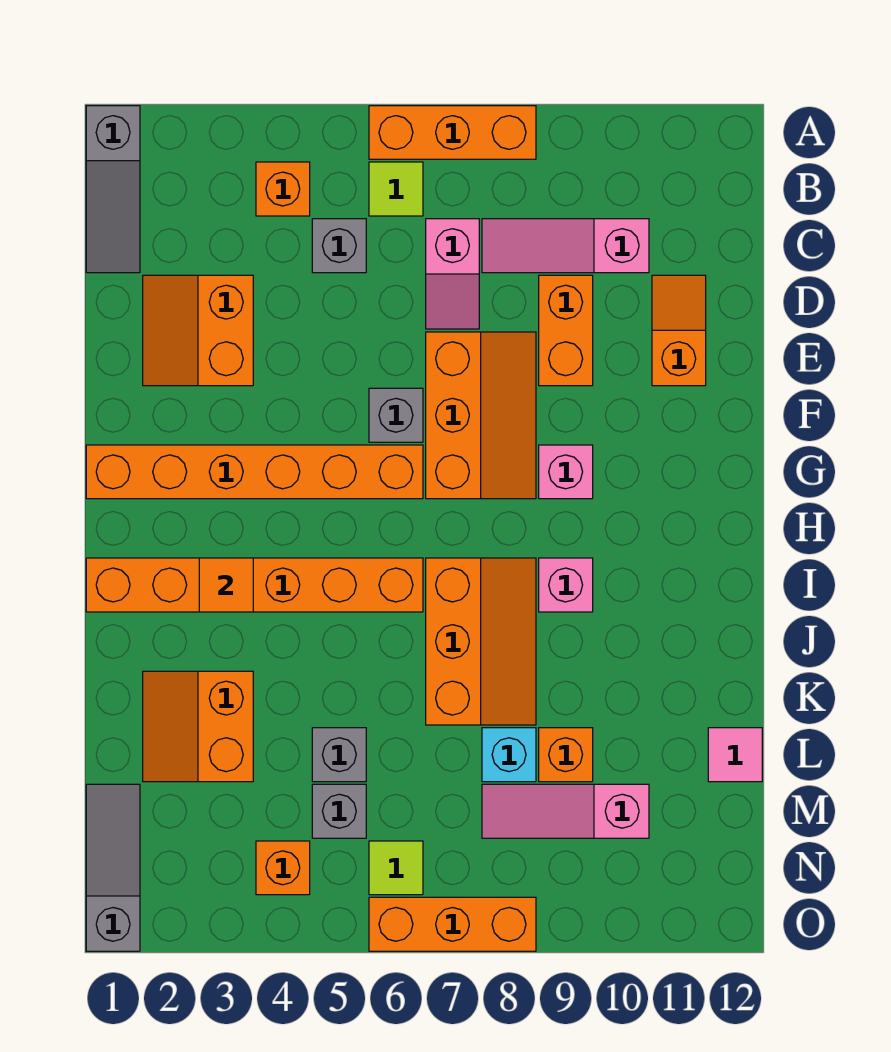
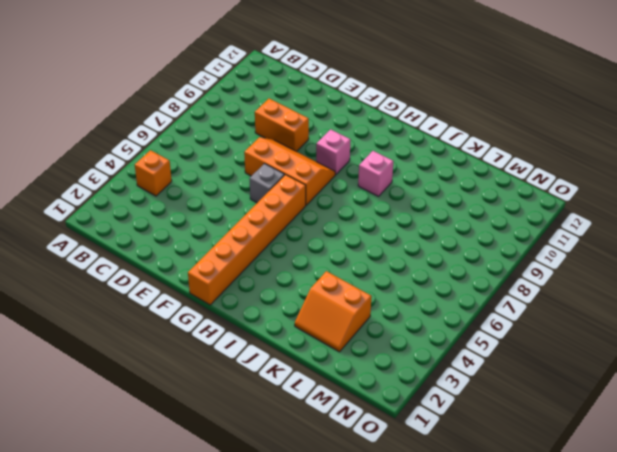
none -> grey slope A1:C1 level 1 top A
none -> orange brick A6:A8 level 1
none -> lime tile B6 level 1

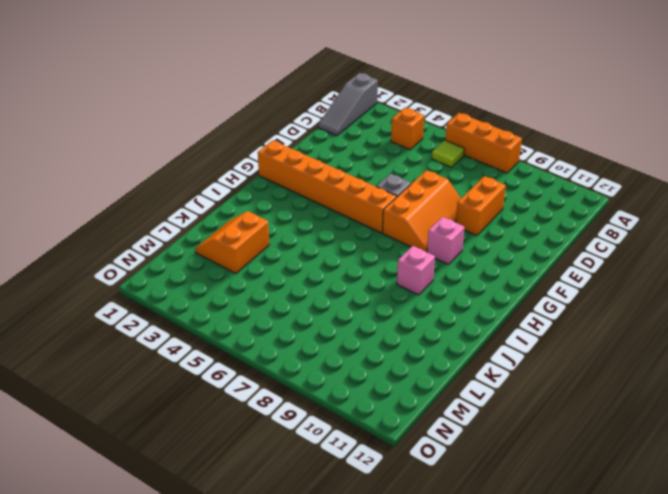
none -> grey brick C5 level 1
none -> pink slope C7:D7 level 1 top C
none -> pink slope C8:C10 level 1 top 10

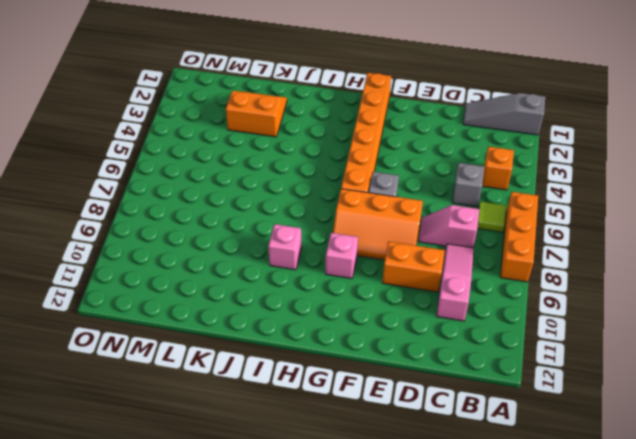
none -> orange slope D2:E3 level 1 top 3
none -> orange slope D11:E11 level 1 top E
none -> orange brick I1:I6 level 1

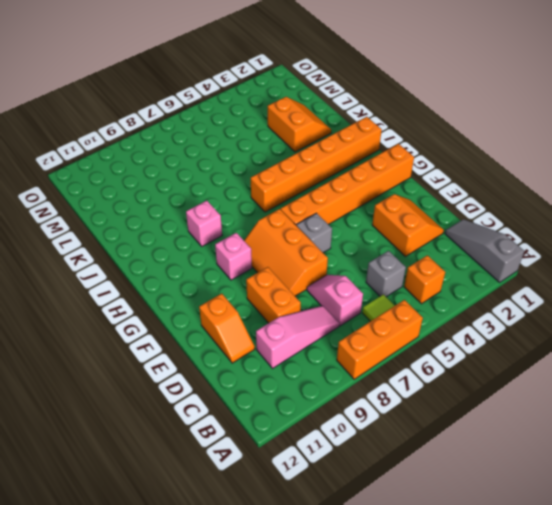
none -> orange slope I7:K8 level 1 top 7
none -> grey brick L5 level 1
none -> cyan brick L8 level 1

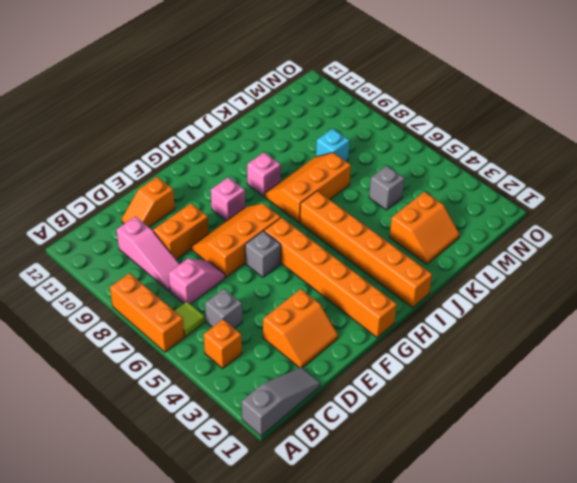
none -> orange brick L9 level 1
none -> pink tile L12 level 1
none -> grey slope M1:O1 level 1 top O

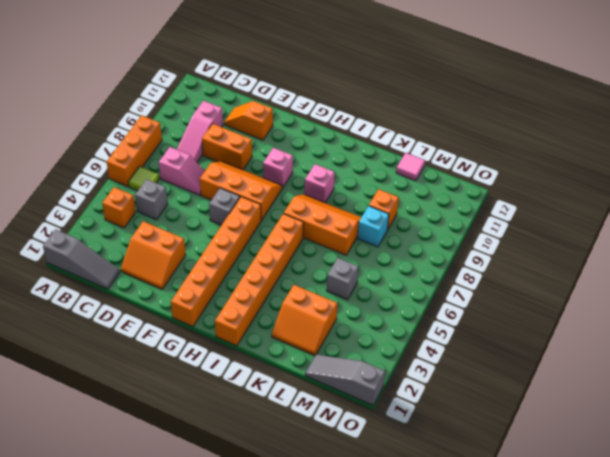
none -> grey brick M5 level 1
none -> pink slope M8:M10 level 1 top 10
none -> orange brick N4 level 1

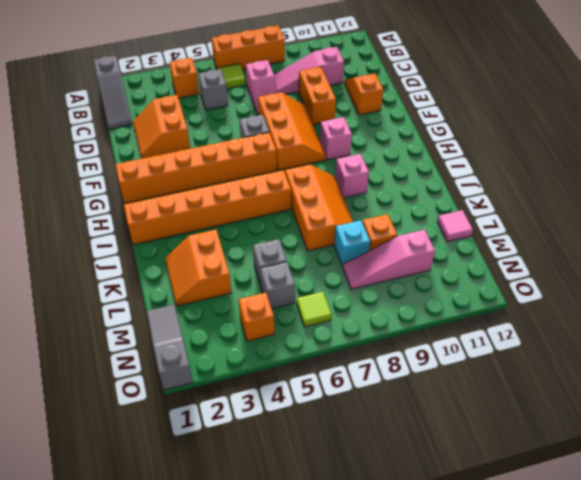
none -> orange brick O6:O8 level 1
none -> orange tile I3 level 2

